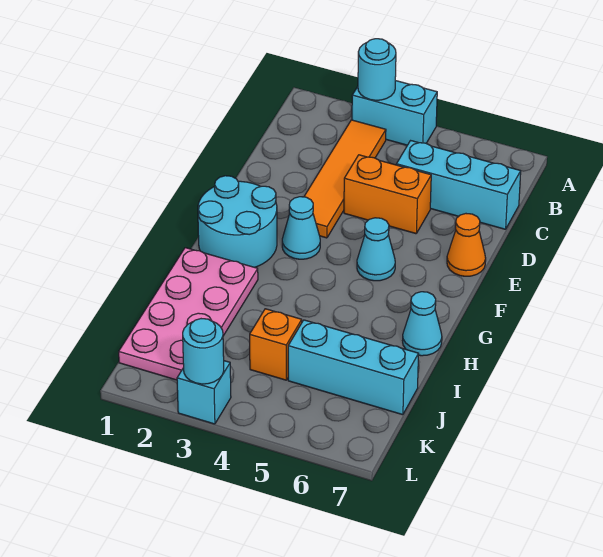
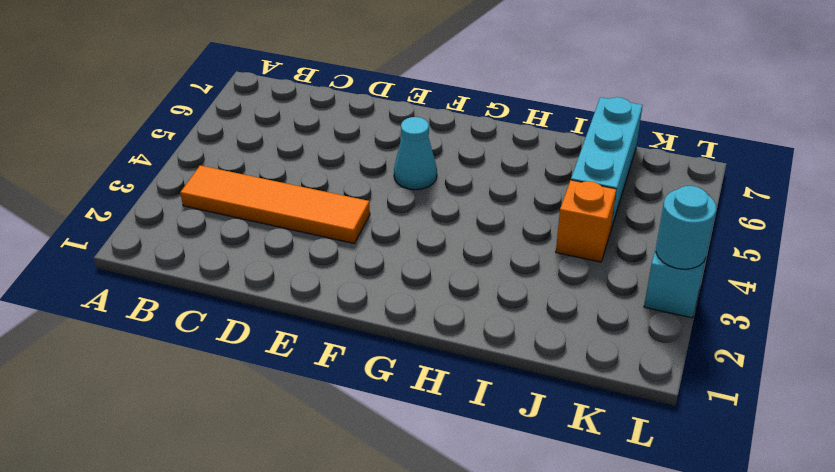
none -> cyan brick A3:A4 level 1
none -> cyan brick C5:C7 level 1
none -> orange brick D4:D5 level 1

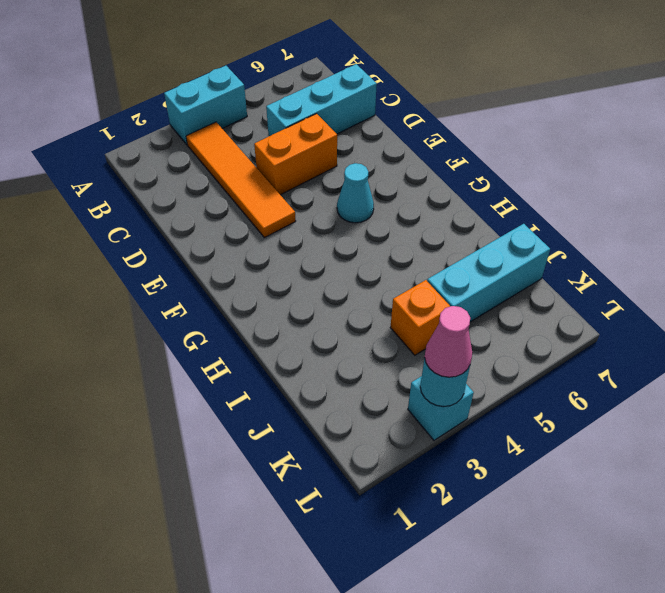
pink cone L3 level 3 -> none
none -> orange cone E7 level 1
none -> cyan round brick F1:G2 level 1
none -> cyan cone F3 level 1

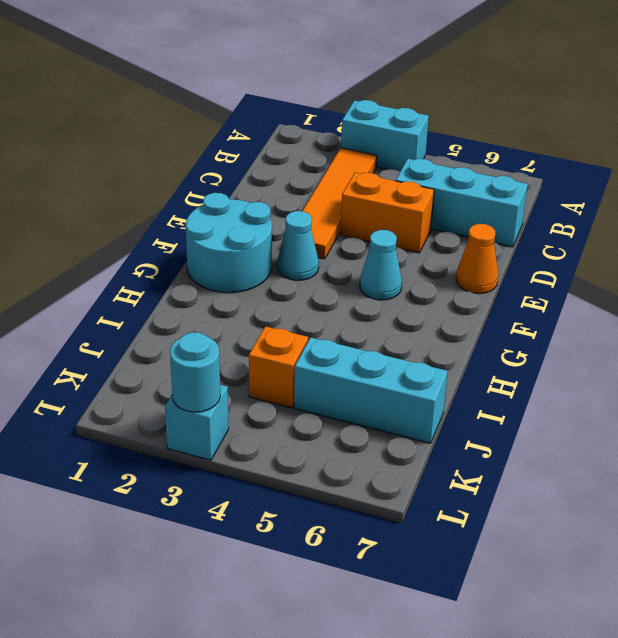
none -> pink plate H1:K2 level 1
none -> cyan cone H7 level 1
none -> cyan round brick A3 level 2

